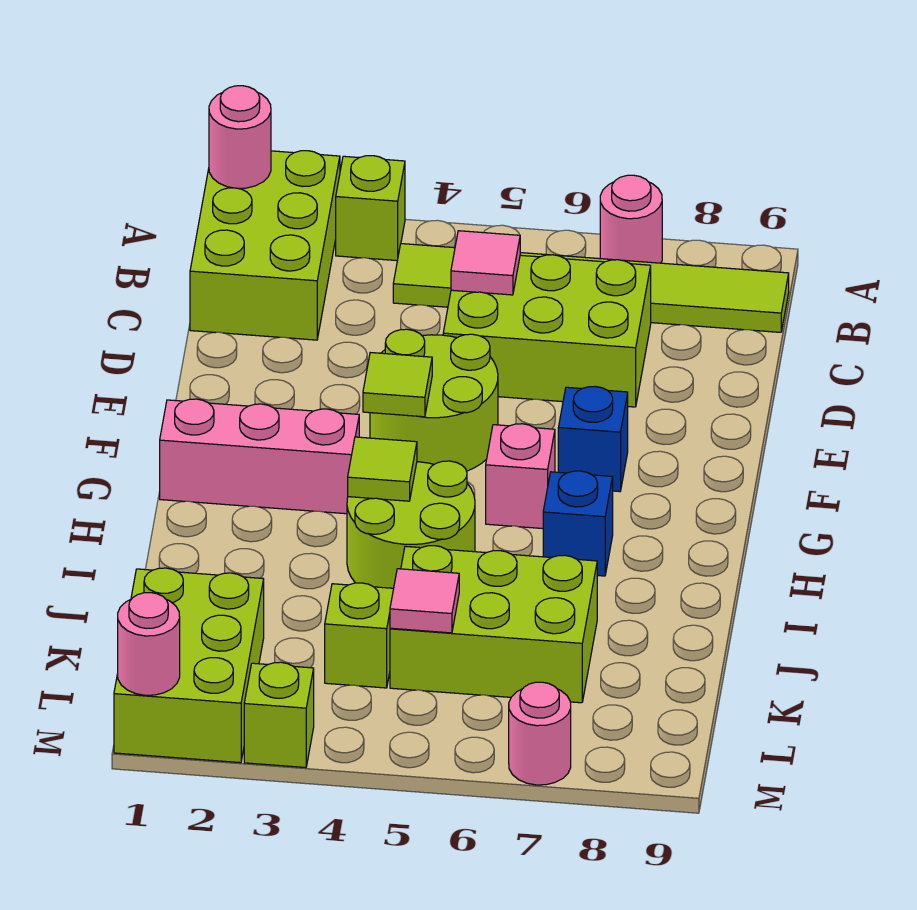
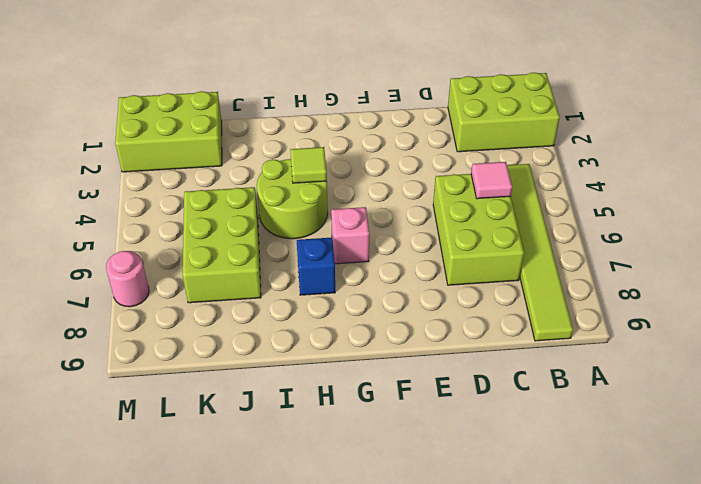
none -> lime brick A3 level 1
none -> pink round brick A7 level 1
none -> lime round brick E4:F5 level 1

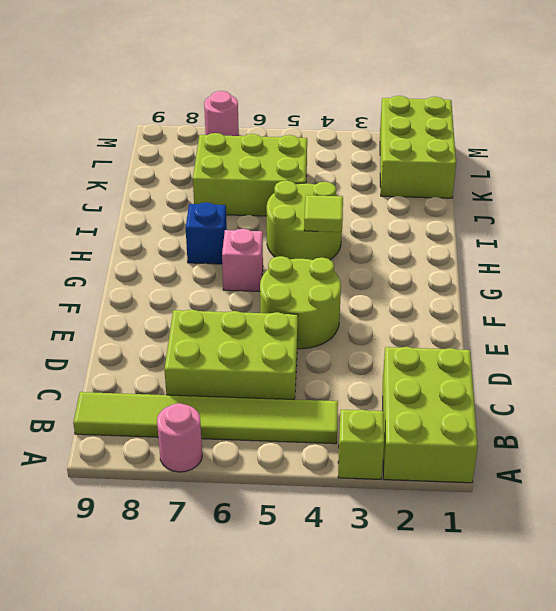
none -> blue brick F7 level 1
none -> pink brick G1:G3 level 1
none -> lime brick K4 level 1

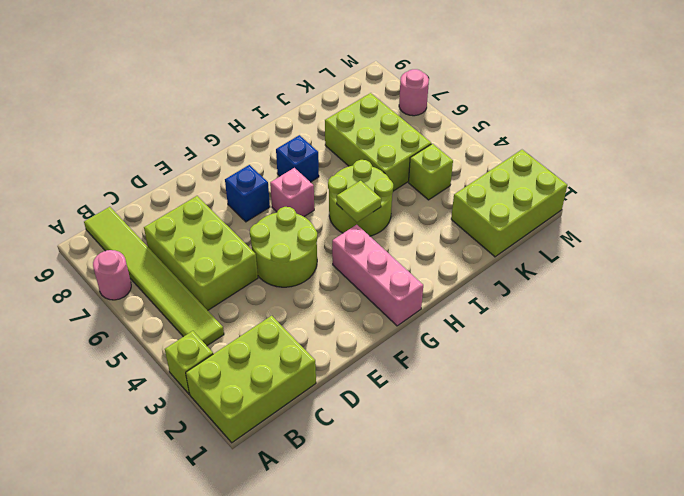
none -> lime brick M3 level 1
none -> pink round brick A1 level 2
none -> pink tile C5 level 2

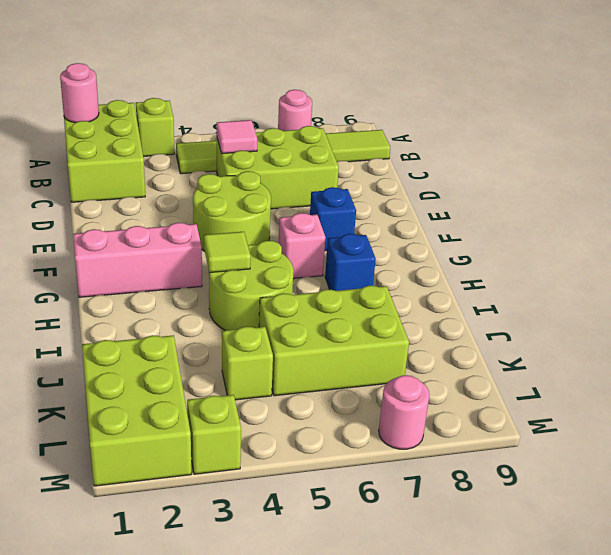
none -> lime tile F4 level 2
none -> pink tile K5 level 2
none -> pink round brick M1 level 2

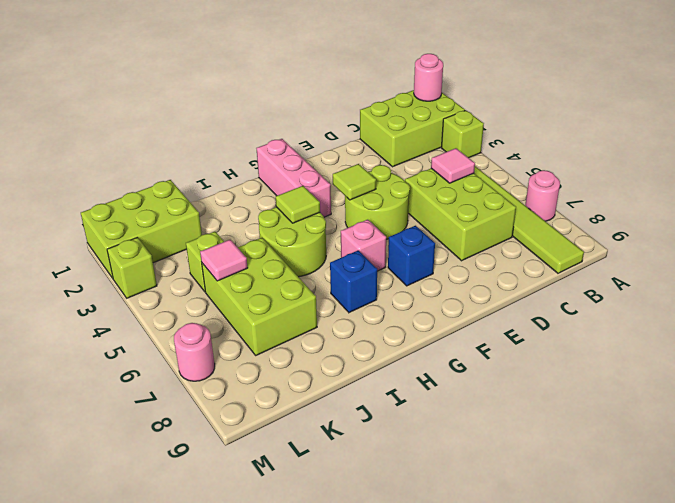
none -> pink round brick M1 level 2

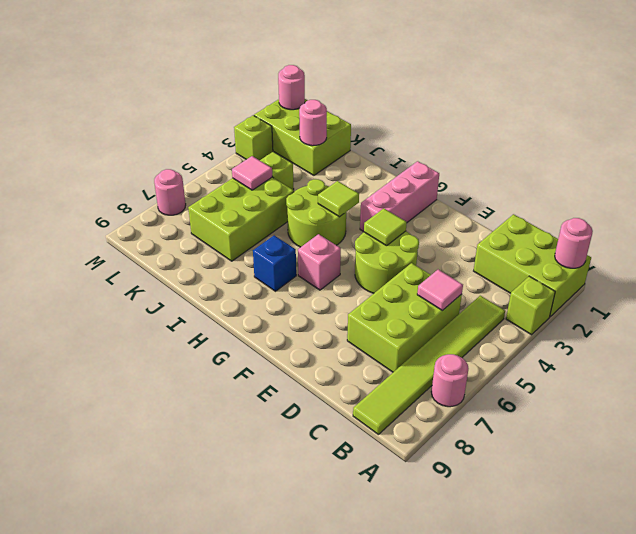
pink round brick K2 level 2 -> none
none -> blue brick F7 level 1

